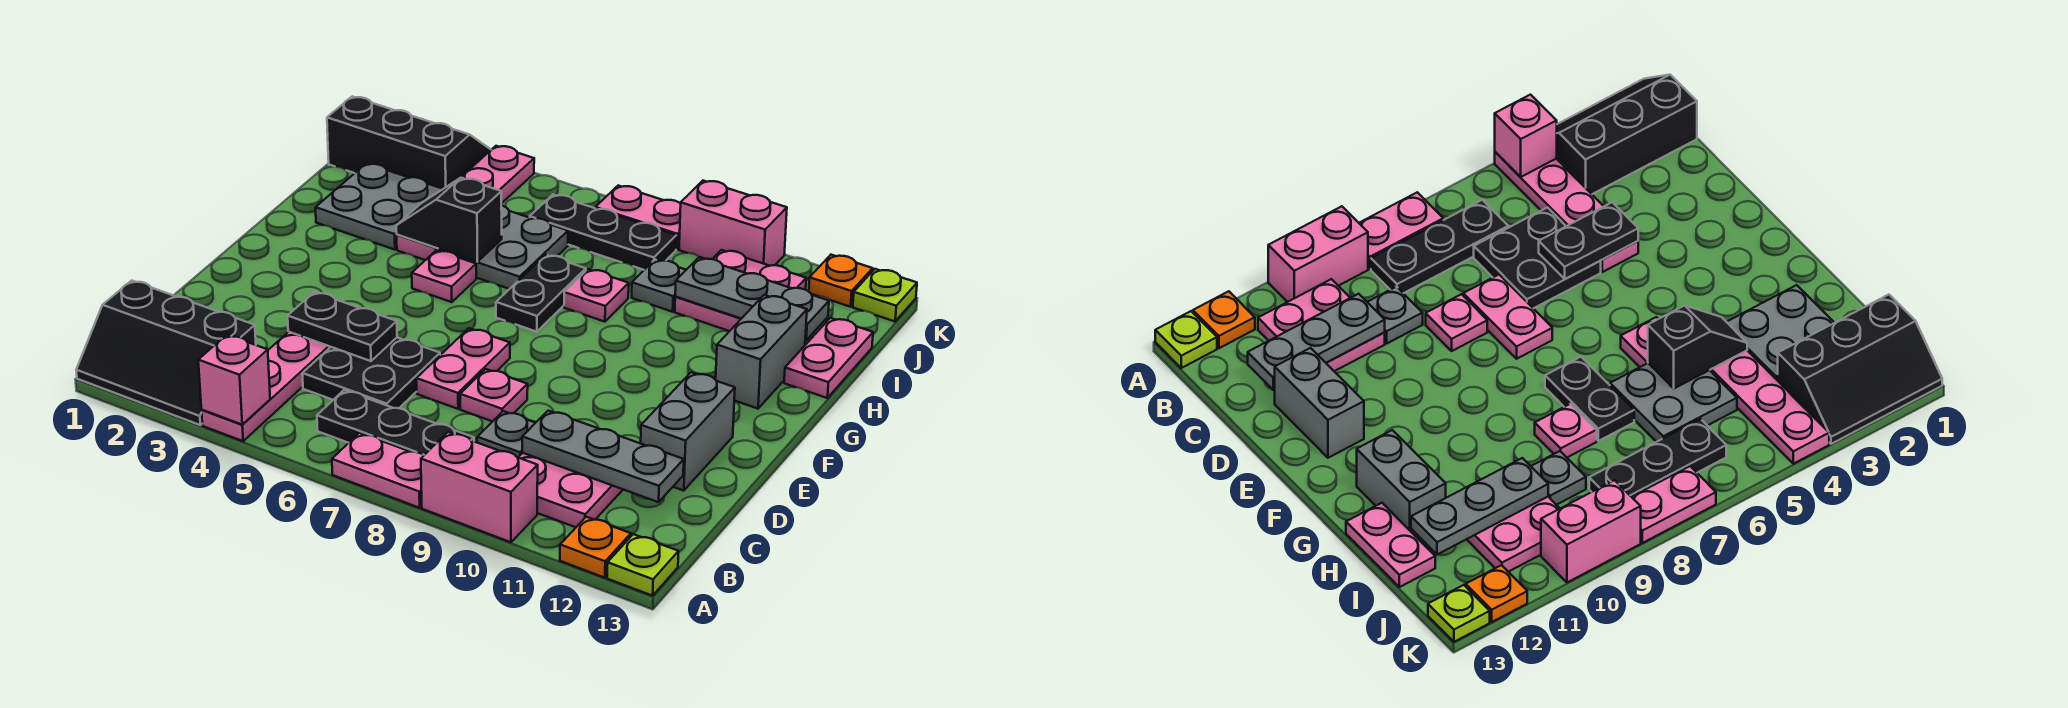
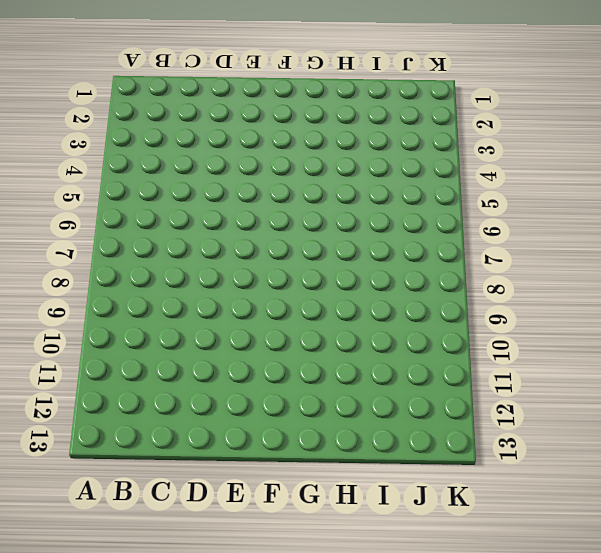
none -> black slope A1:B3 level 1 top B
none -> pink plate A4:D4 level 1
none -> pink plate A7:A8 level 1
none -> pink brick A9:A10 level 1

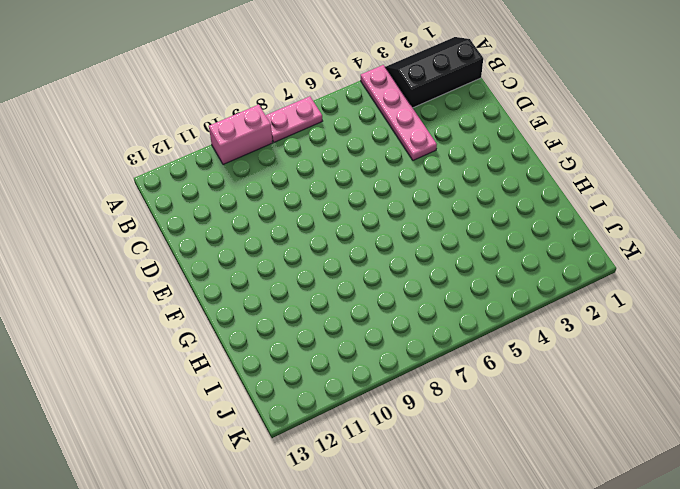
none -> orange plate A12 level 1
none -> lime plate A13 level 1
none -> black plate B6:B8 level 1
none -> pink plate B10:C11 level 1

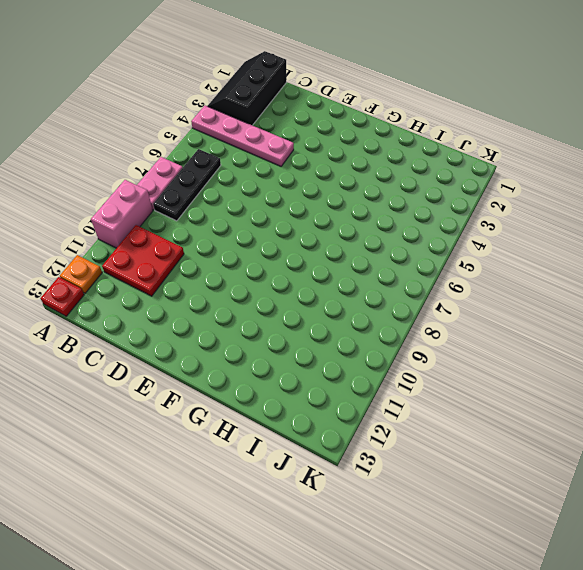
red plate A13 level 1 -> lime plate A13 level 1
red plate B10:C11 level 1 -> pink plate B10:C11 level 1
none -> black plate C5:D6 level 1
none -> grey plate C9 level 1
none -> pink plate D7:E7 level 1
none -> pink plate D8 level 1

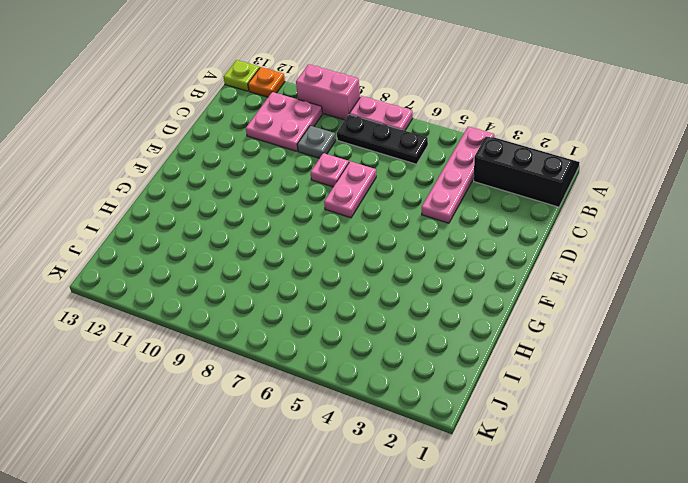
none -> black plate C5:D6 level 1
none -> grey brick D12:E12 level 1
none -> pink plate G5 level 1
none -> black plate G7:H7 level 1

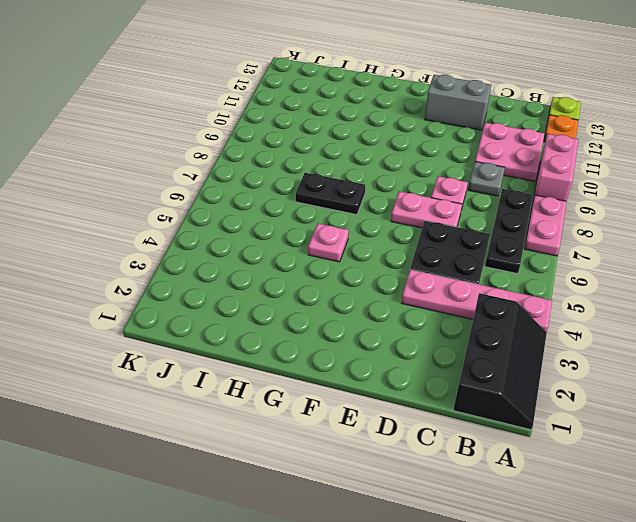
none -> grey brick G12:H12 level 1
none -> grey plate H2:I3 level 1
none -> pink plate H4:K4 level 1
none -> grey plate H5:I6 level 1

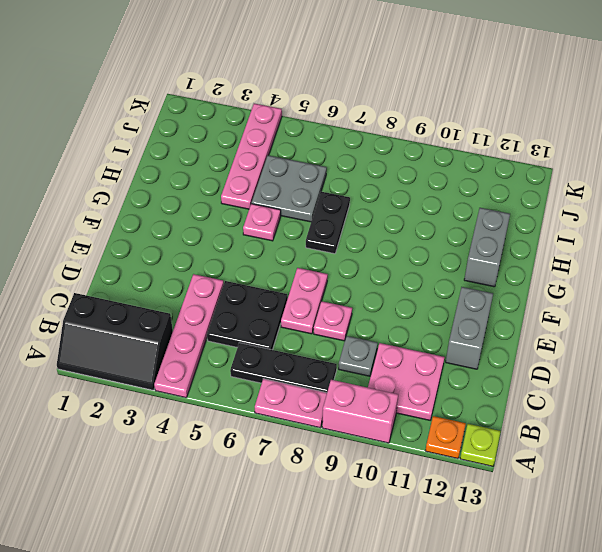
none -> grey plate H2:I3 level 1
none -> pink plate H8 level 1
none -> pink plate H13:I13 level 1
none -> grey plate I9 level 1

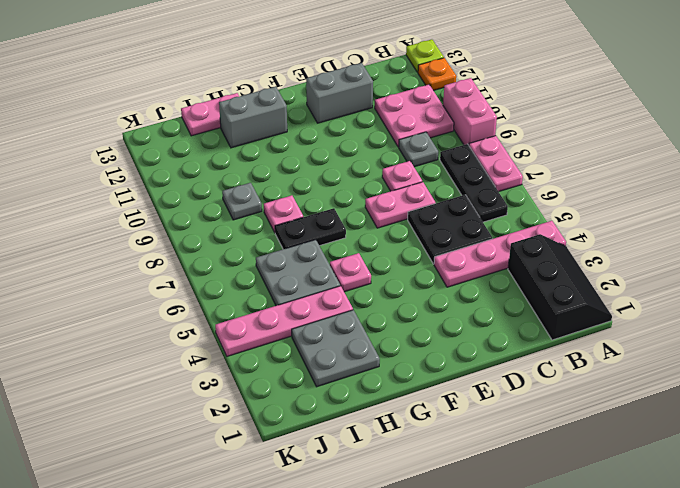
none -> pink plate I10:J11 level 1
none -> black slope J1:K3 level 1 top J
none -> black plate J6:J8 level 1
none -> pink plate K7:K8 level 1

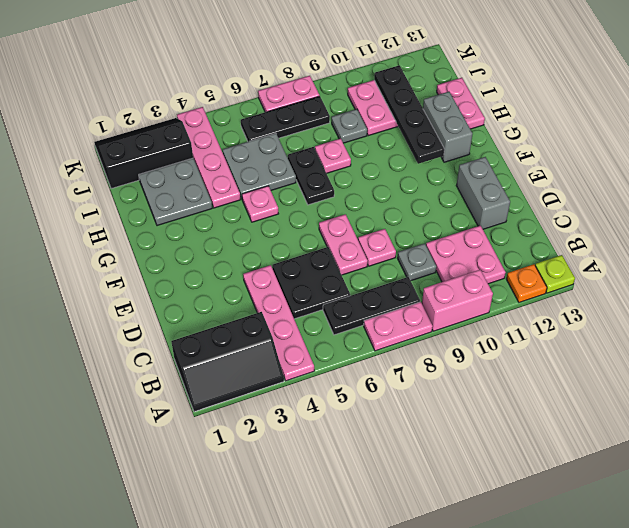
black plate G11:J11 level 2 -> grey plate I10:I12 level 2
none -> pink brick K9:K10 level 1
none -> orange plate K12 level 1
none -> lime plate K13 level 1
none -> pink brick A4 level 2

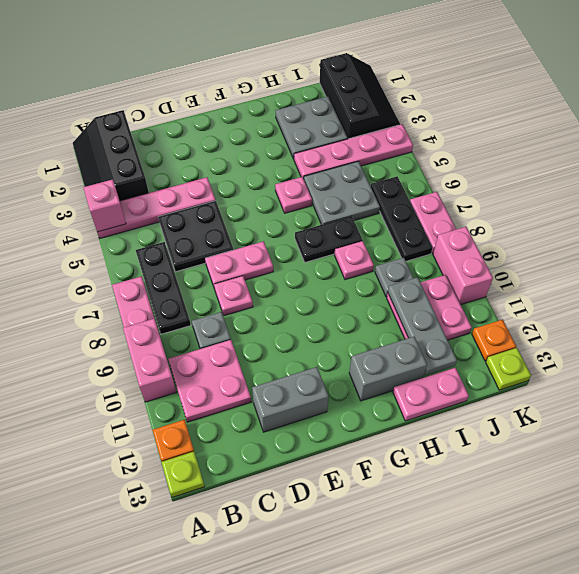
none -> grey plate C10:C12 level 2
none -> black plate D4:D5 level 2
none -> black slope H4:H5 level 2 top 5

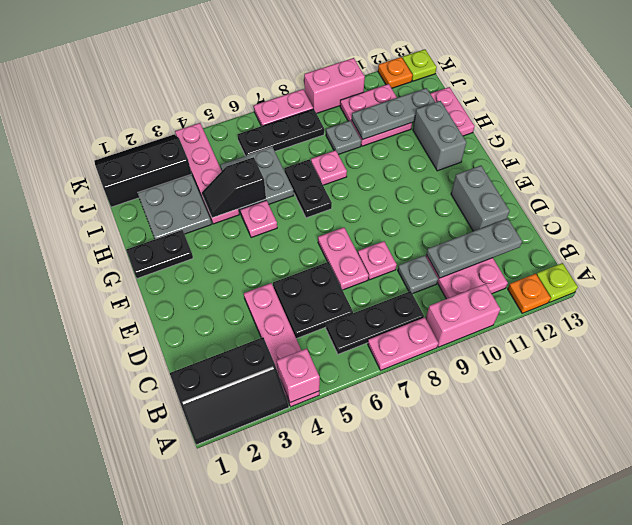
black plate G1:G2 level 1 -> black plate D4:D5 level 2

